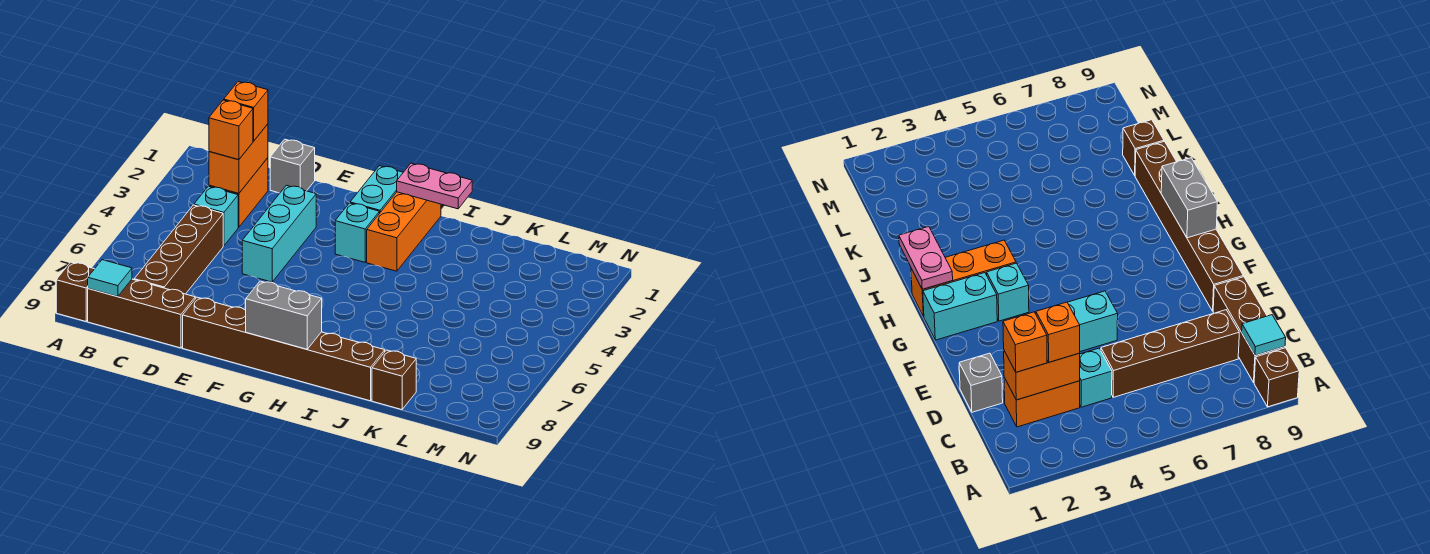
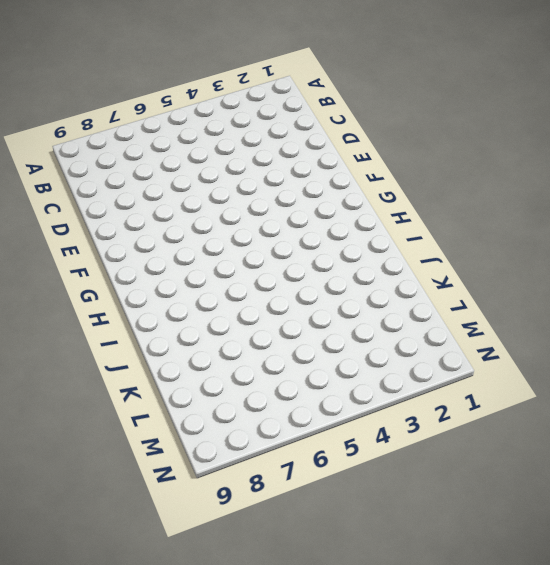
none -> brown brick A9 level 1
none -> brown brick B9:D9 level 1
none -> orange brick C2:C3 level 1

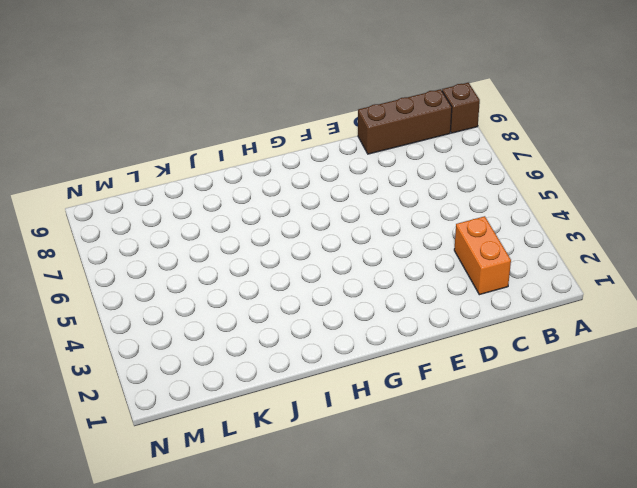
none -> cyan brick C4 level 1
none -> brown brick C5:C8 level 1
none -> grey brick D1 level 1

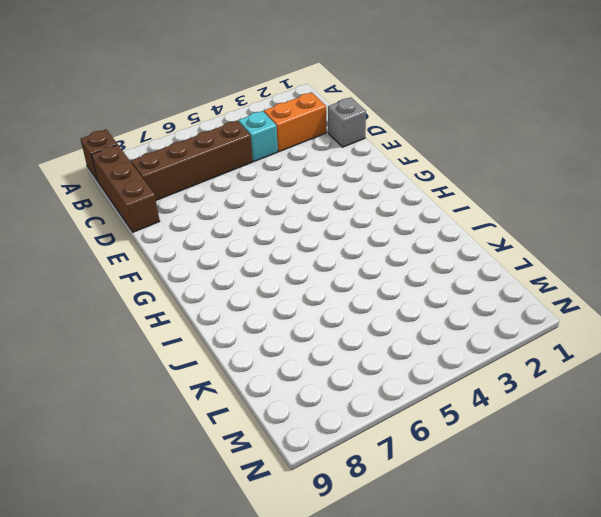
none -> cyan brick E3:E5 level 1
none -> brown brick E9:J9 level 1
none -> cyan brick G1:G2 level 1

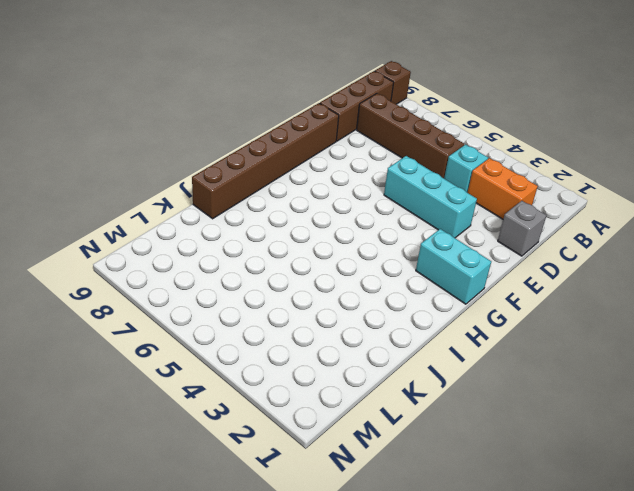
none -> cyan brick G3 level 1
none -> orange brick H1:H3 level 1
none -> brown brick K9 level 1

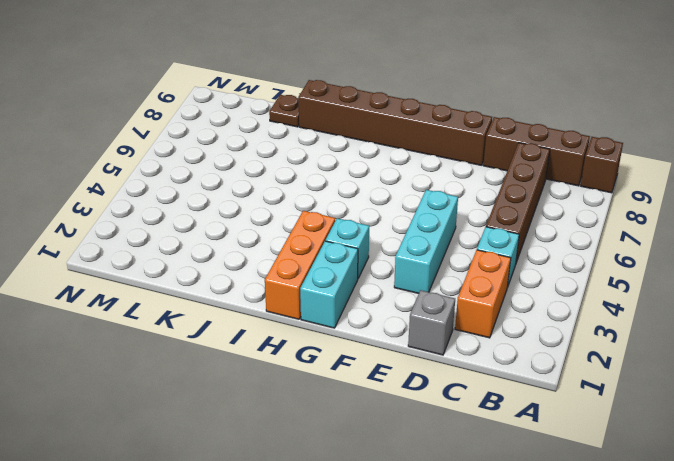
brown plate K9 level 1 -> brown brick K9 level 1
none -> cyan tile B9 level 2
none -> orange brick C2:C3 level 2
none -> grey brick G9:H9 level 2

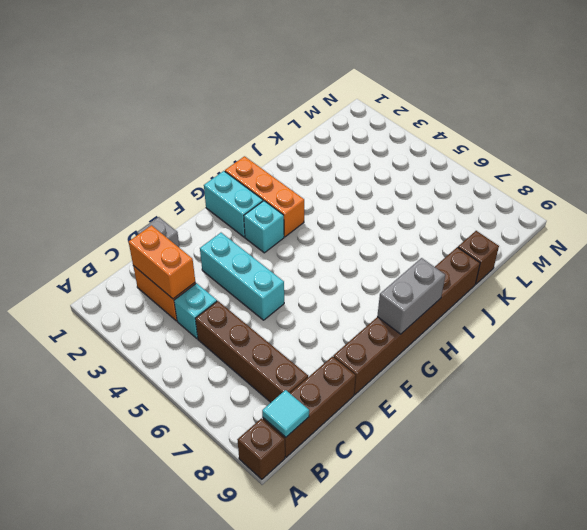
none -> pink plate H1:I1 level 2
none -> orange brick C2 level 3
none -> orange brick C3 level 3

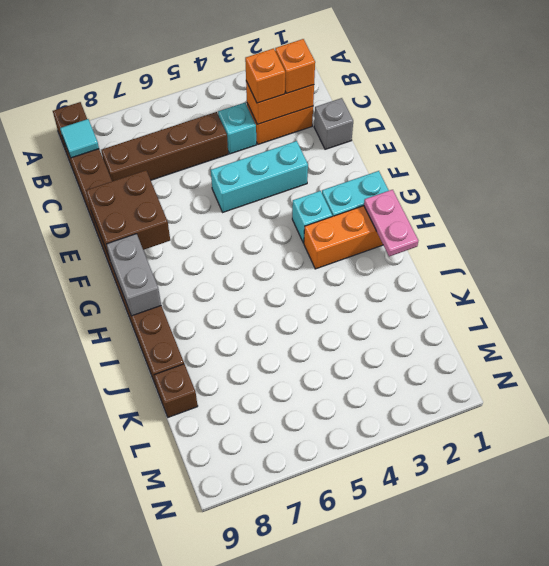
brown brick E8:F9 level 2 -> none

